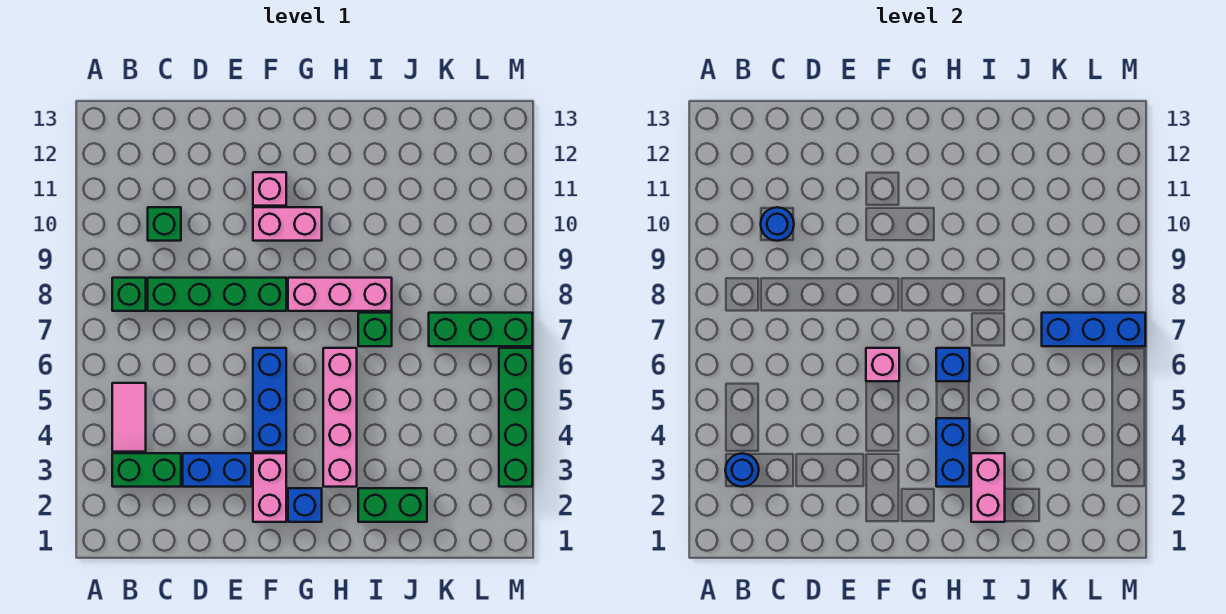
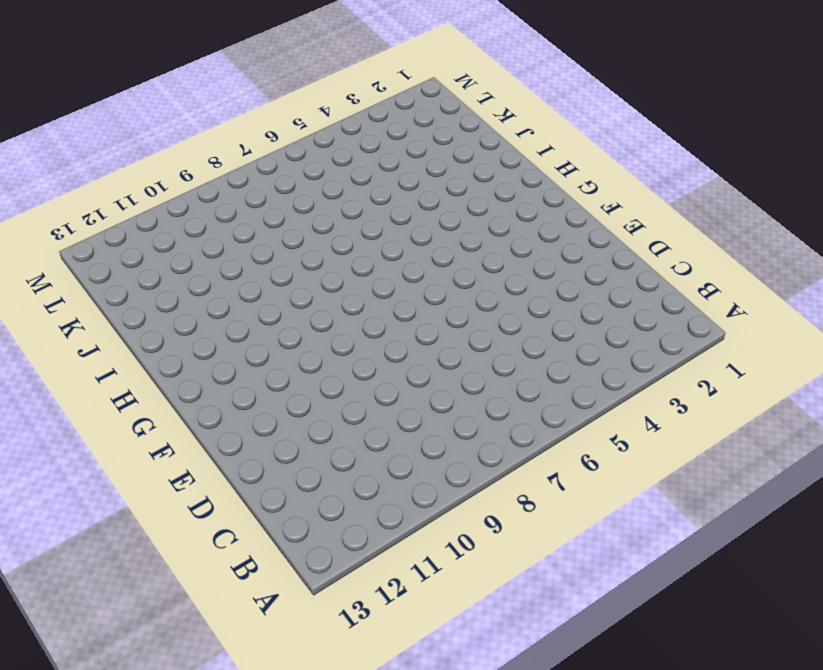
none -> green brick B3:C3 level 1
none -> pink tile B4:B5 level 1
none -> green brick B8 level 1

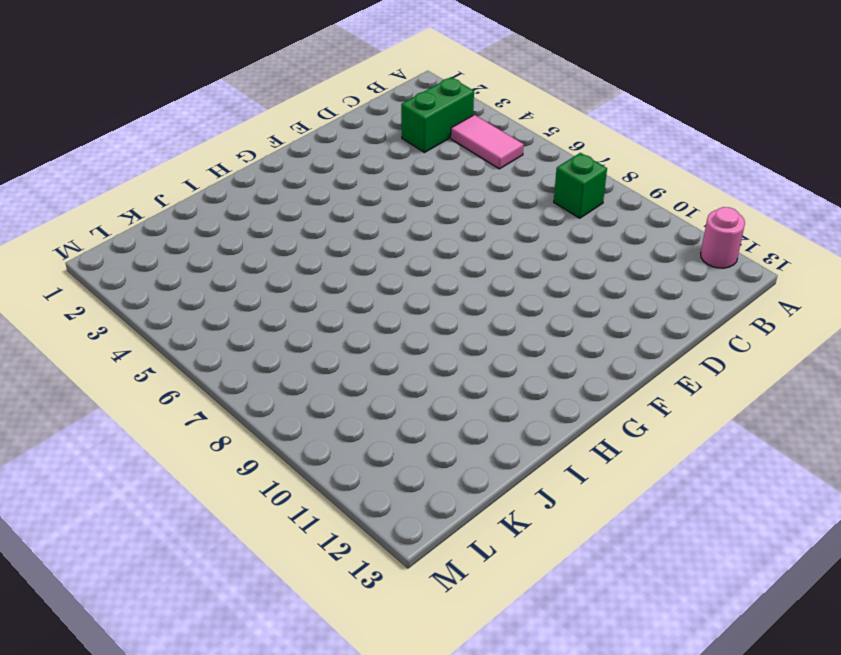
pink round brick A12 level 1 -> none
none -> green brick C8:F8 level 1
none -> green brick C10 level 1
none -> blue brick D3:E3 level 1

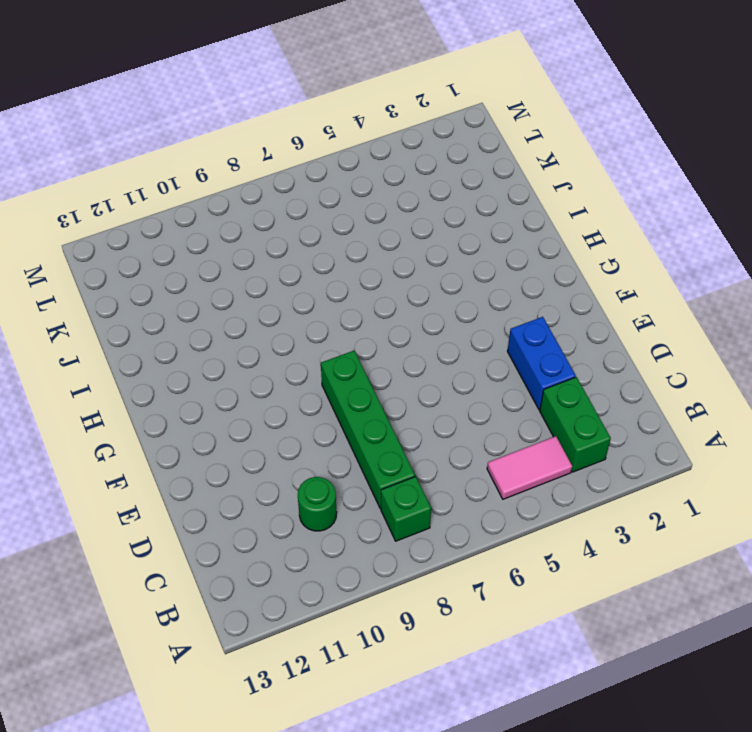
green round brick C10 level 1 -> green brick C10 level 1
none -> pink brick F2:F3 level 1
none -> blue brick F4:F6 level 1
none -> pink brick F10:G10 level 1

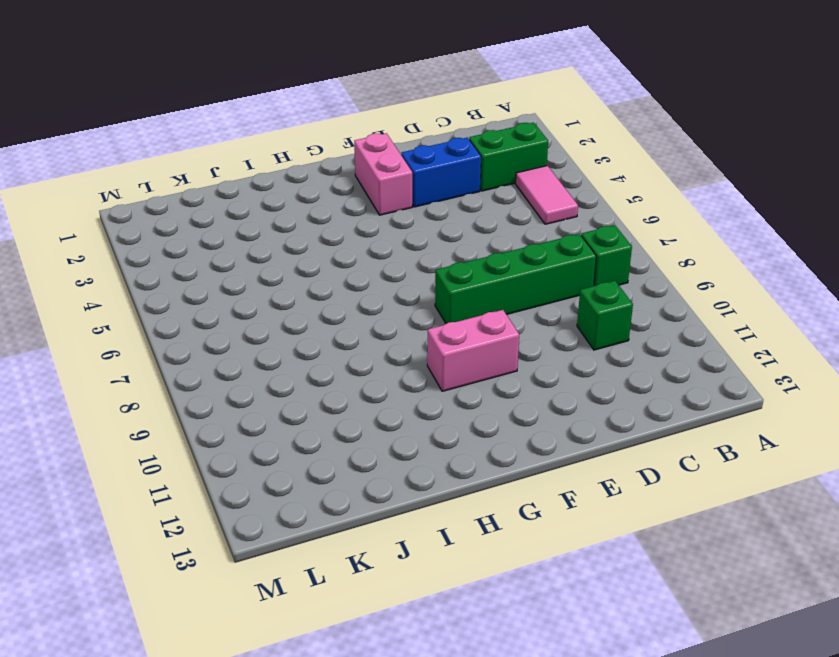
none -> blue brick F4:F6 level 1
none -> pink brick F11 level 1
none -> blue brick G2 level 1

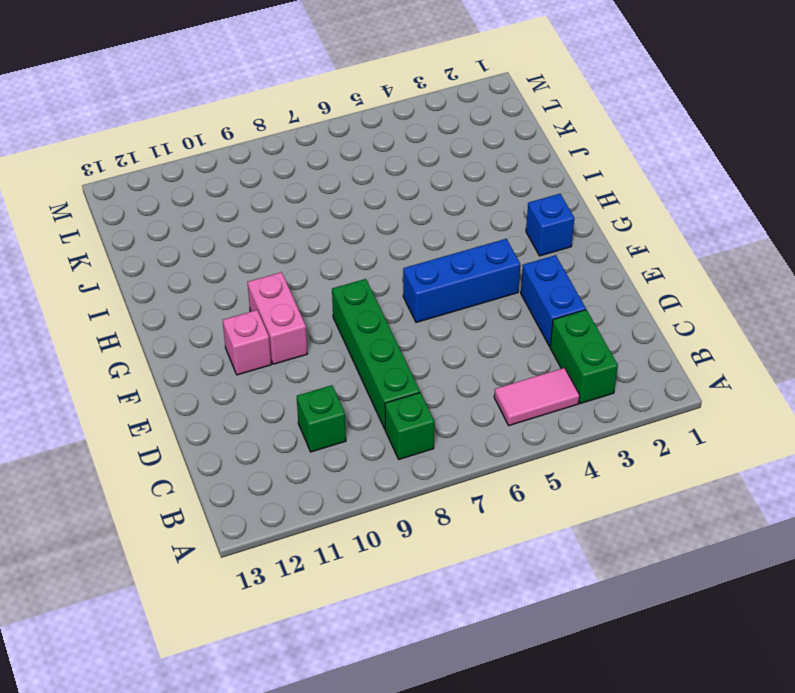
none -> pink brick F2:F3 level 1
none -> pink brick G8:I8 level 1
none -> pink brick H3:H6 level 1

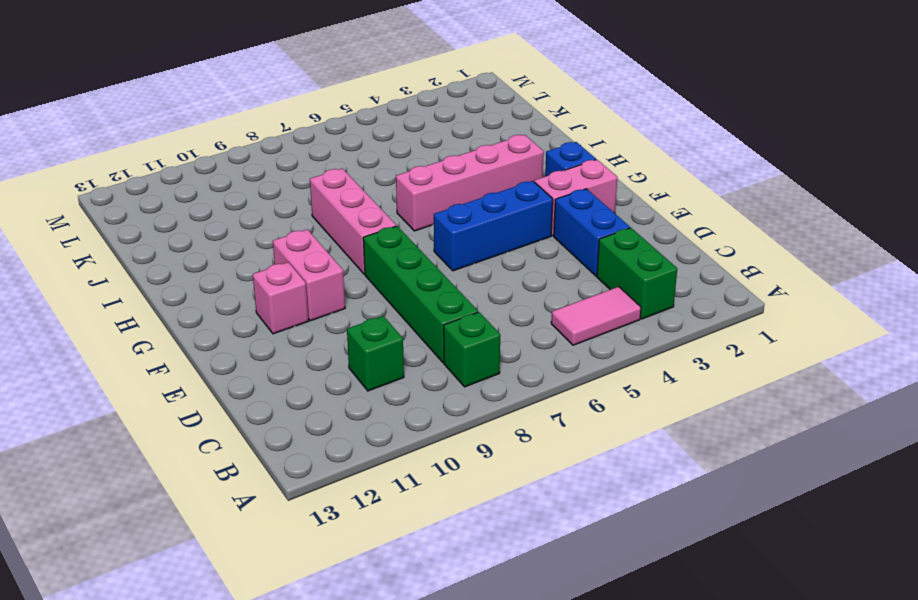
none -> green brick I2:J2 level 1
none -> green brick I7 level 1
none -> green brick K7:M7 level 1

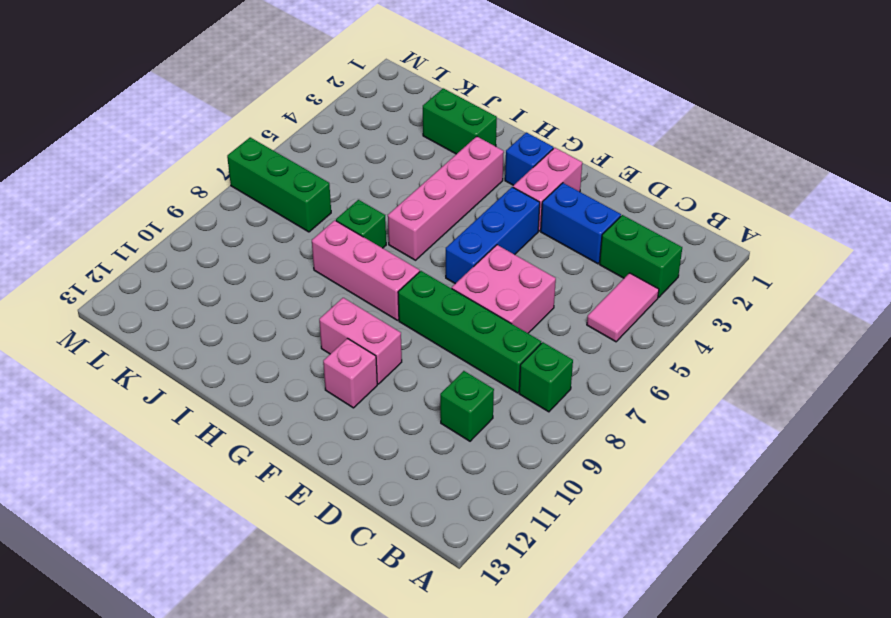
pink brick D6:E7 level 1 -> none
none -> green brick M3:M6 level 1
none -> blue round brick B3 level 2
none -> blue round brick C10 level 2

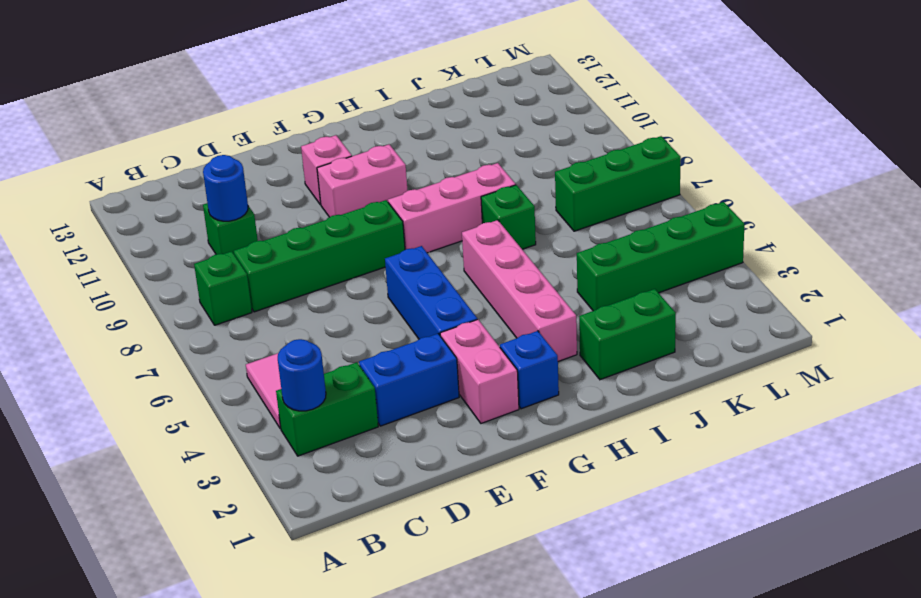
green brick J4:M4 level 1 -> green brick M3:M6 level 1
none -> pink brick F6 level 2
none -> blue brick H3:H4 level 2
none -> blue brick H6 level 2

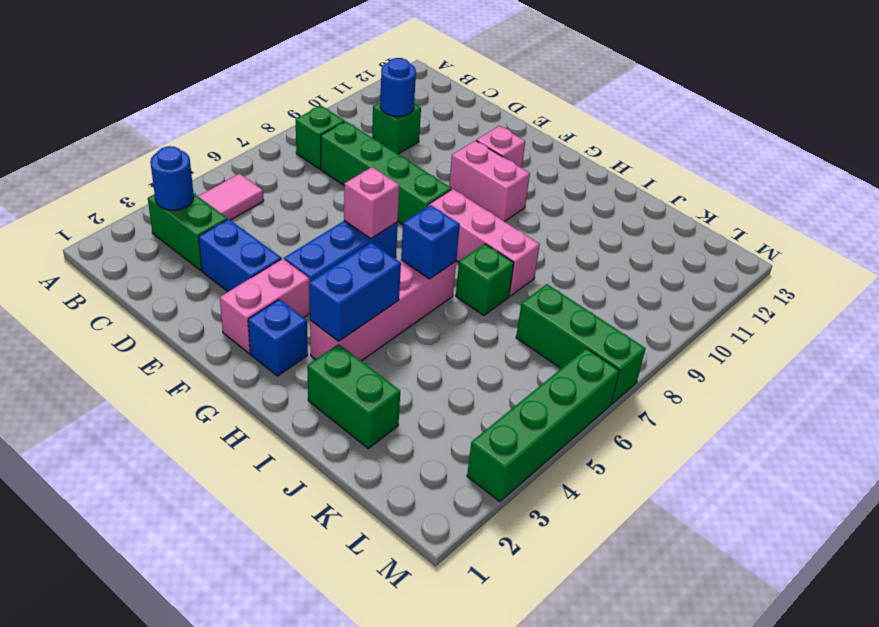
none -> pink brick I2:I3 level 2
none -> blue brick K7:M7 level 2

